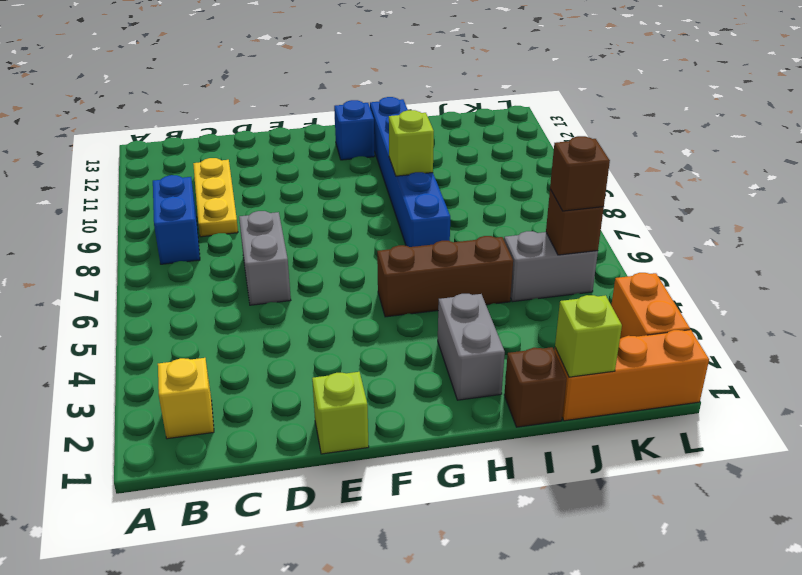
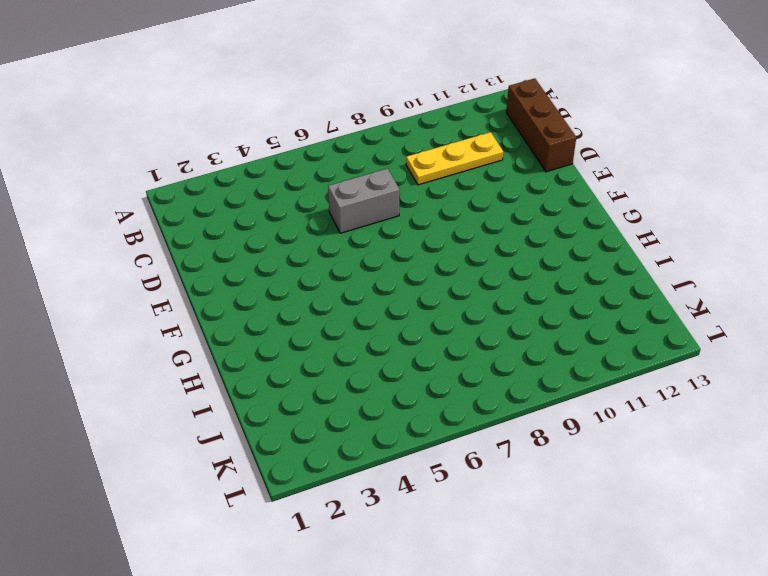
brown brick B13:D13 level 1 -> brown brick G5:I5 level 1
none -> yellow brick B2 level 1
none -> blue brick B8:B9 level 1
none -> lime brick E1 level 1

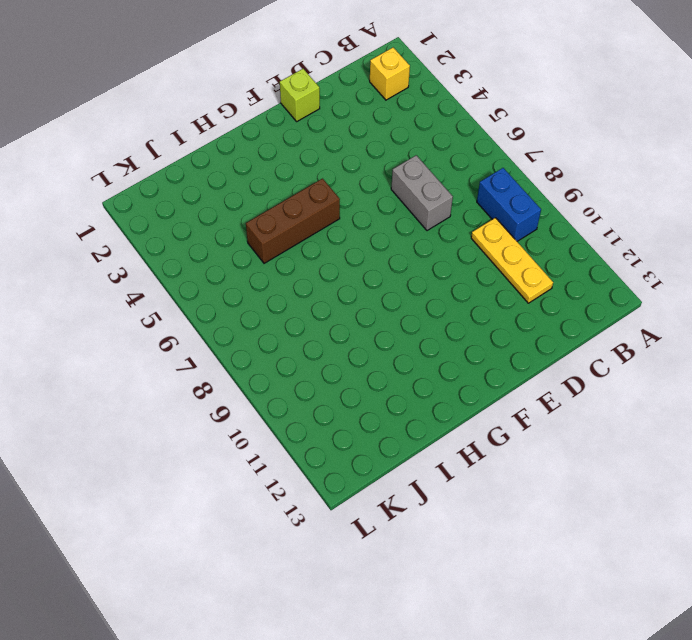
none -> blue brick G12 level 1
none -> grey brick H2:H3 level 1
none -> blue brick H7:H12 level 1

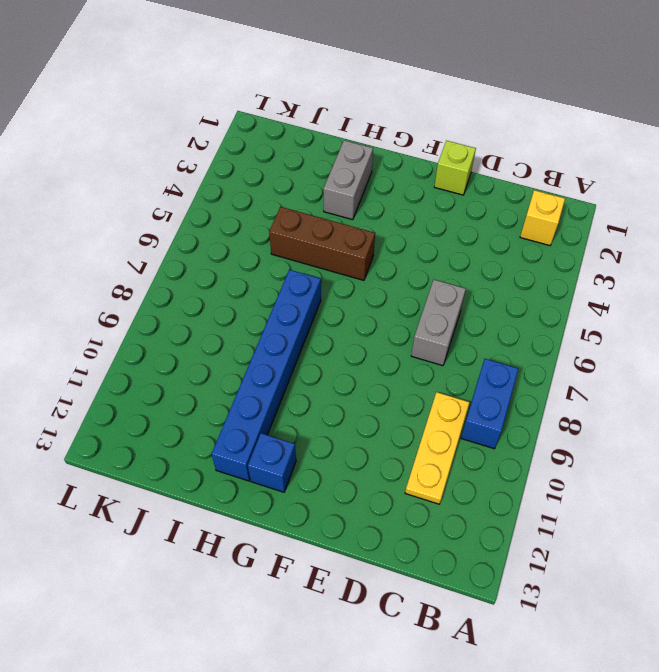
none -> brown brick I1 level 1
none -> orange brick J1:L1 level 1
none -> grey brick J5:K5 level 1

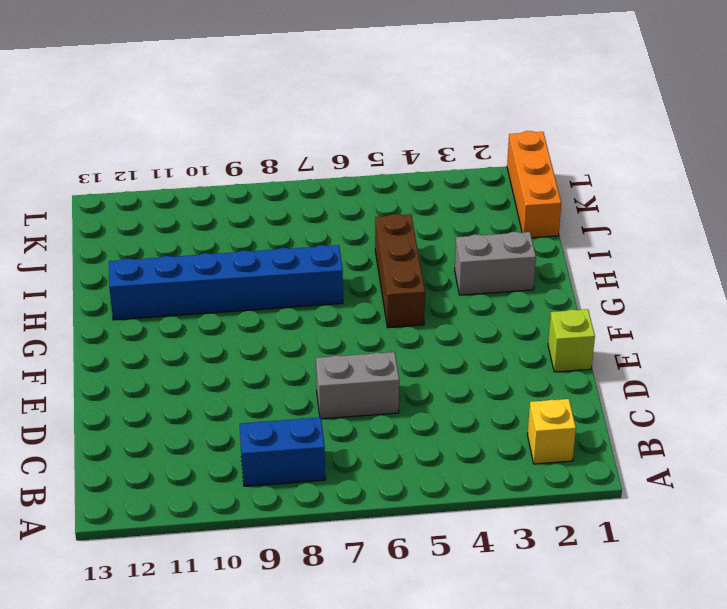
none -> yellow plate C9:C11 level 1
none -> blue brick G12 level 1
none -> brown brick I1 level 1

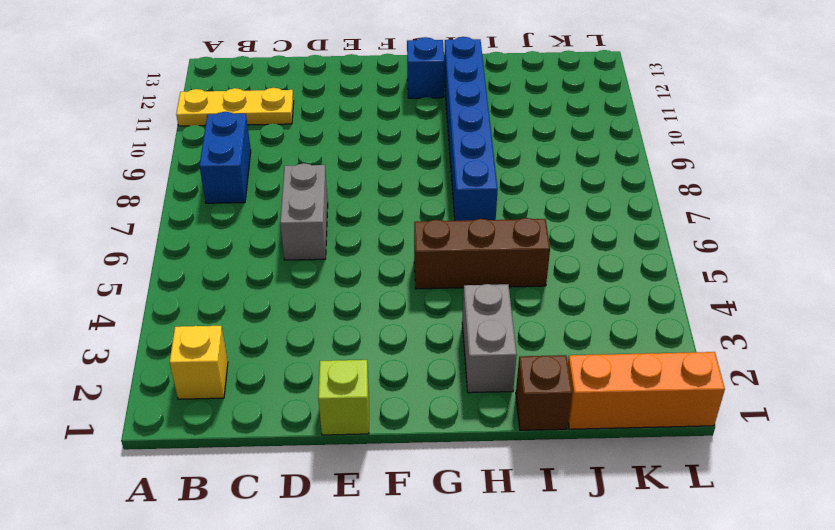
yellow plate A11:C11 level 1 -> yellow plate C9:C11 level 1
none -> grey brick J5:K5 level 1
none -> orange brick L2:L3 level 1
none -> lime brick H9 level 2

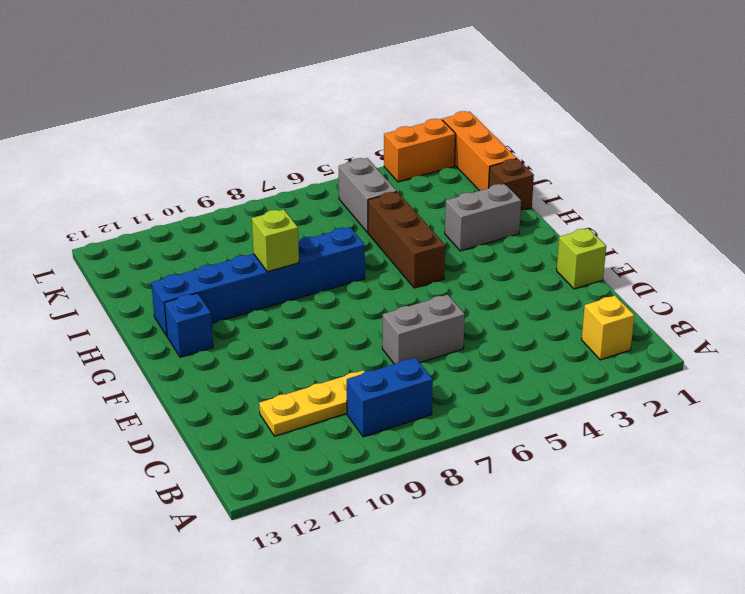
none -> lime brick J1 level 2
none -> brown brick K5 level 2
none -> brown brick K5 level 3

